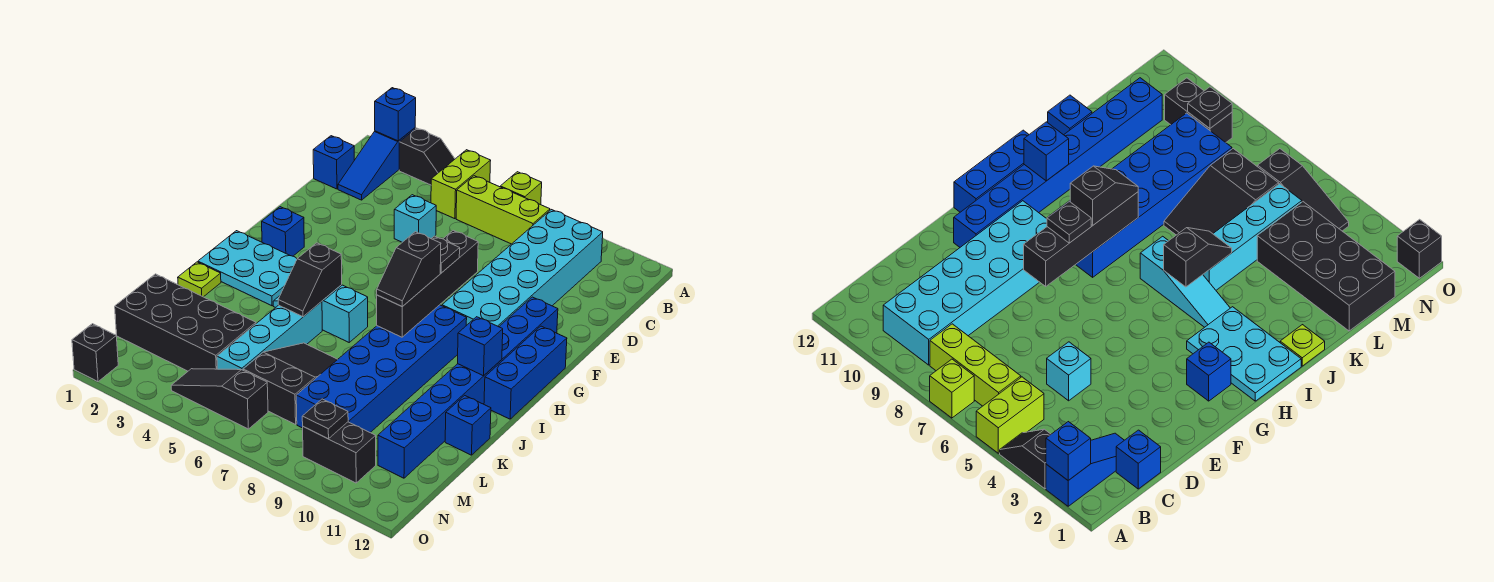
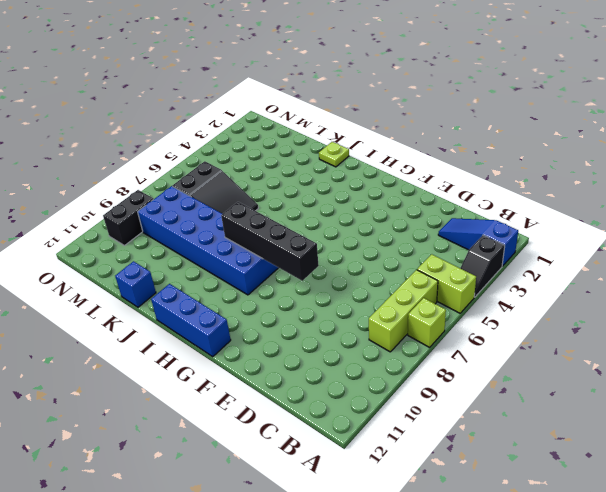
none -> cyan brick B9:G10 level 1
none -> blue brick C1 level 1
none -> cyan brick D5 level 1

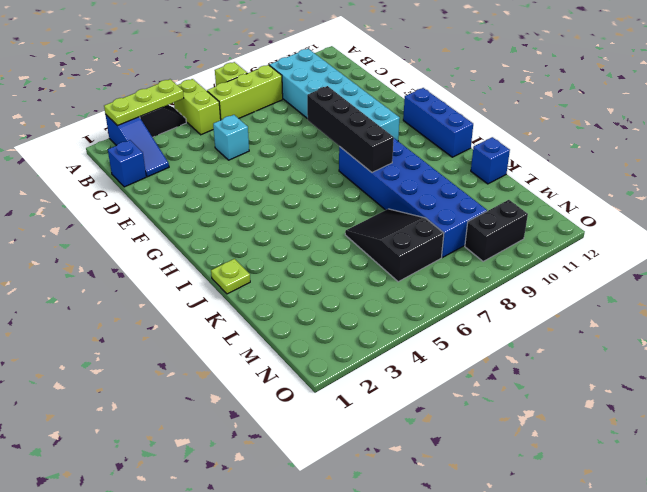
lime plate A2:A4 level 2 -> blue brick A2 level 2
none -> blue brick F11:M11 level 1
none -> blue brick G2 level 1
none -> cyan plate H1:I3 level 1

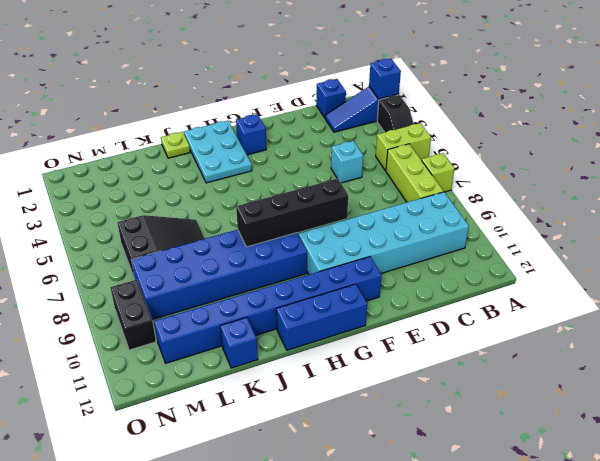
none -> cyan slope I4:I6 level 1 top 6
none -> cyan brick J5:M5 level 1
none -> black brick L1:M4 level 1

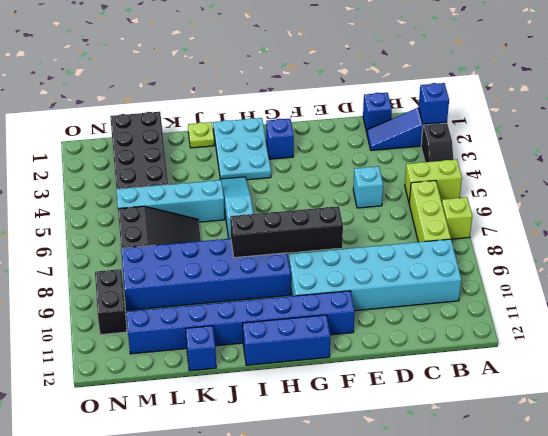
none -> black slope N4:N6 level 1 top 6
none -> black brick O1 level 1
none -> black slope I5:J5 level 2 top I

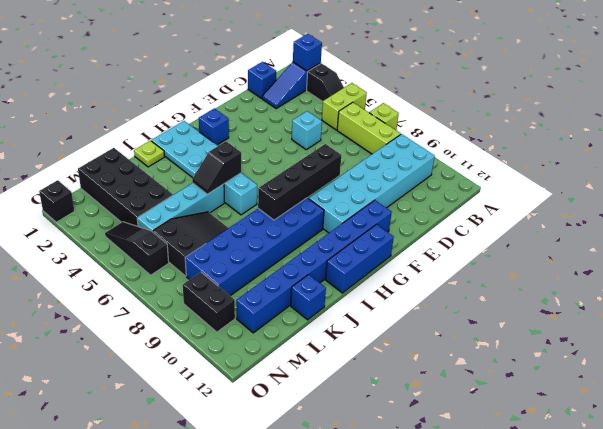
none -> blue brick I11 level 2
none -> black plate N9 level 2
none -> black plate G8 level 3

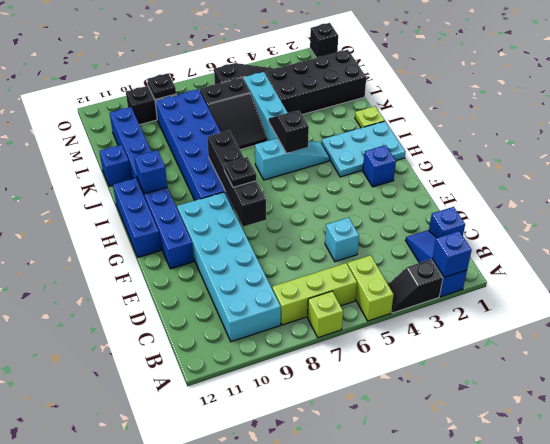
none -> black slope H8:I8 level 3 top H

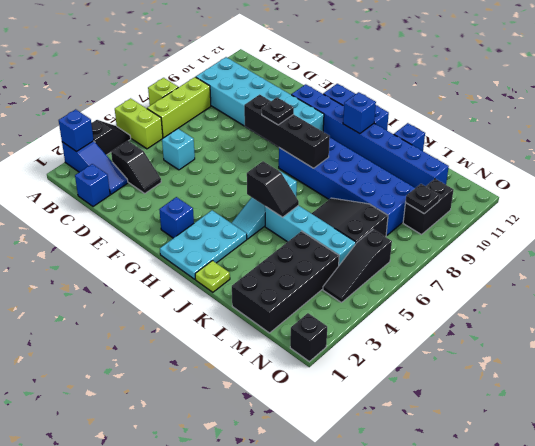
black slope C3:D3 level 1 top C -> black slope H8:I8 level 3 top H

